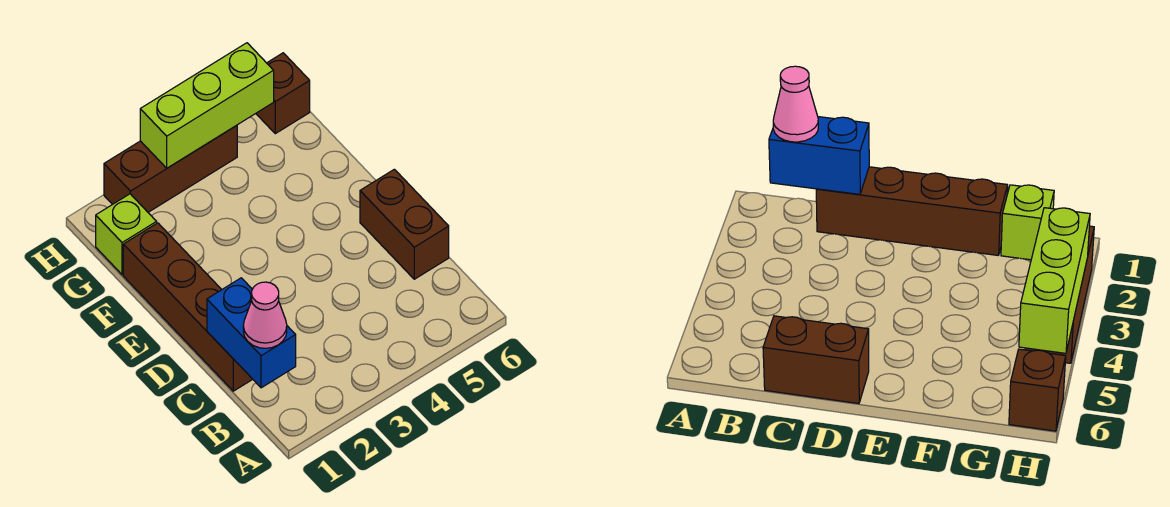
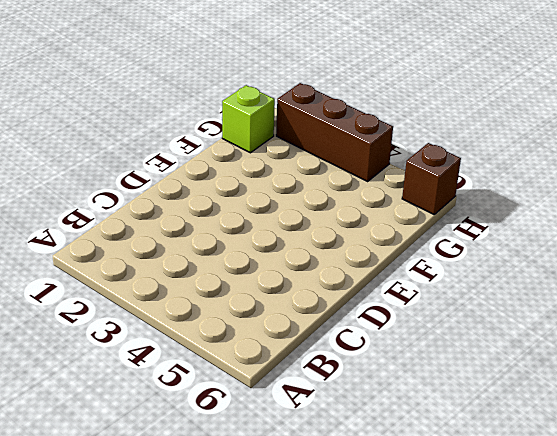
none -> brown brick C1:F1 level 1
none -> brown brick C6:D6 level 1

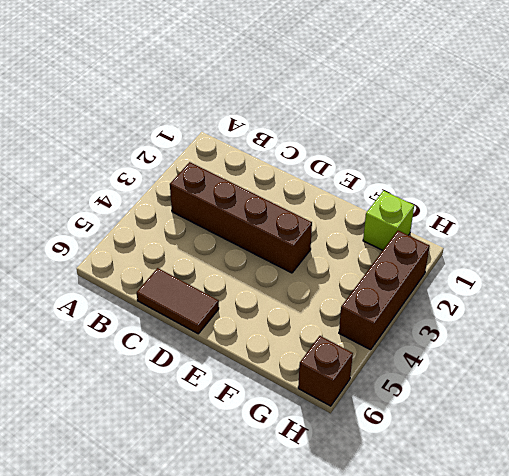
brown brick B3:E3 level 1 -> brown brick C1:F1 level 1
brown tile C6:D6 level 1 -> brown brick C6:D6 level 1
none -> blue brick B1:C1 level 2
none -> lime brick H3:H5 level 2

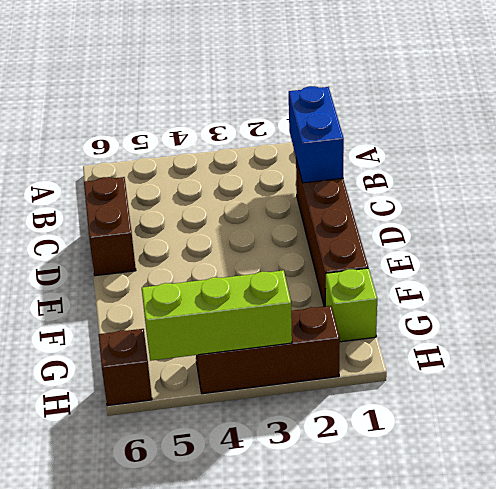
none -> pink cone B1 level 3

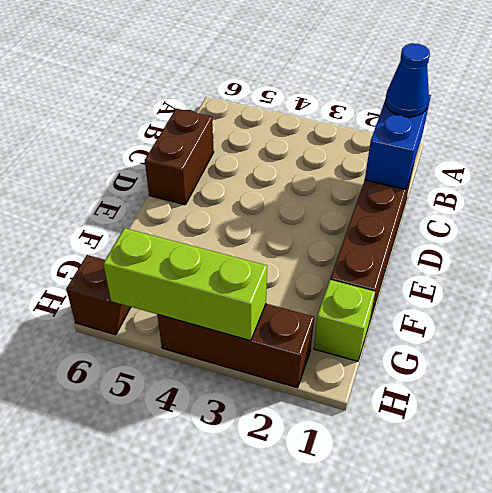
blue cone B1 level 3 -> pink cone B1 level 3

